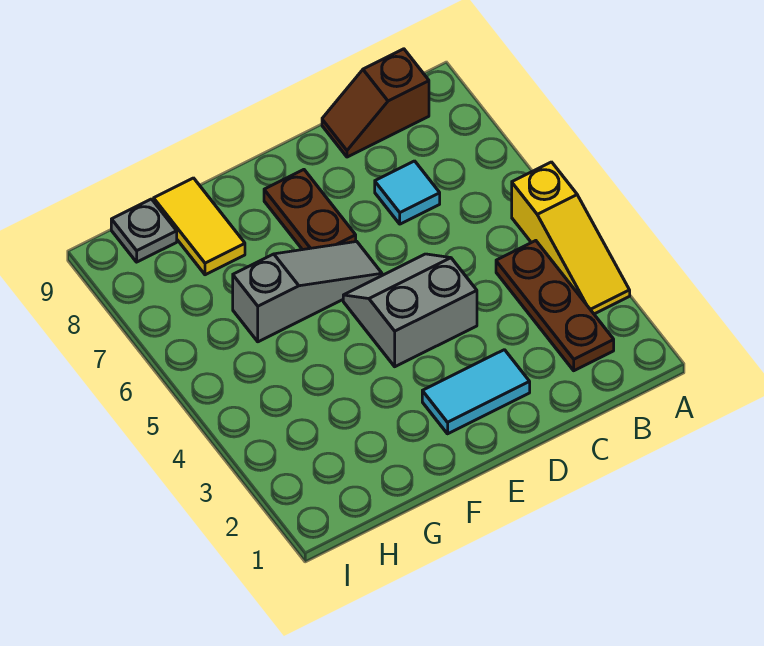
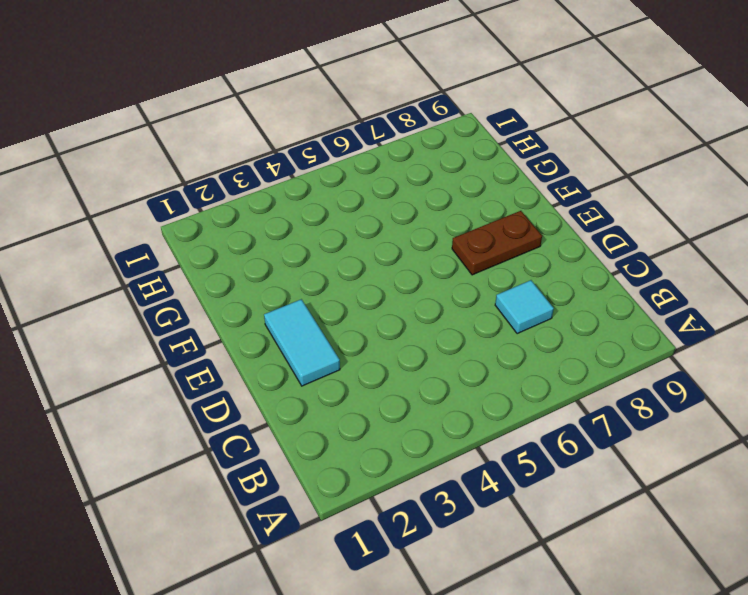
none -> yellow slope A3:A5 level 1 top 5
none -> brown plate B2:B4 level 1

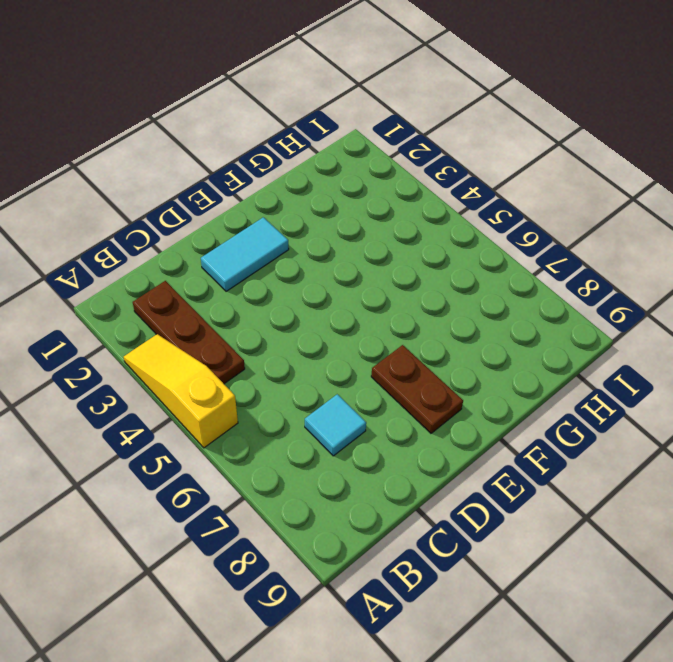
none -> brown slope B9:C9 level 1 top B
none -> grey slope D4:E5 level 1 top 4

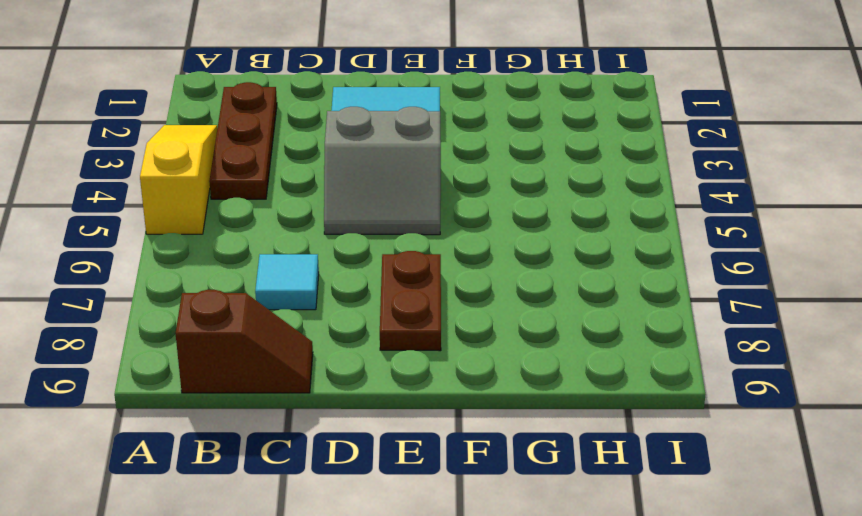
none -> grey slope E6:G6 level 1 top G
none -> yellow tile G8:G9 level 1

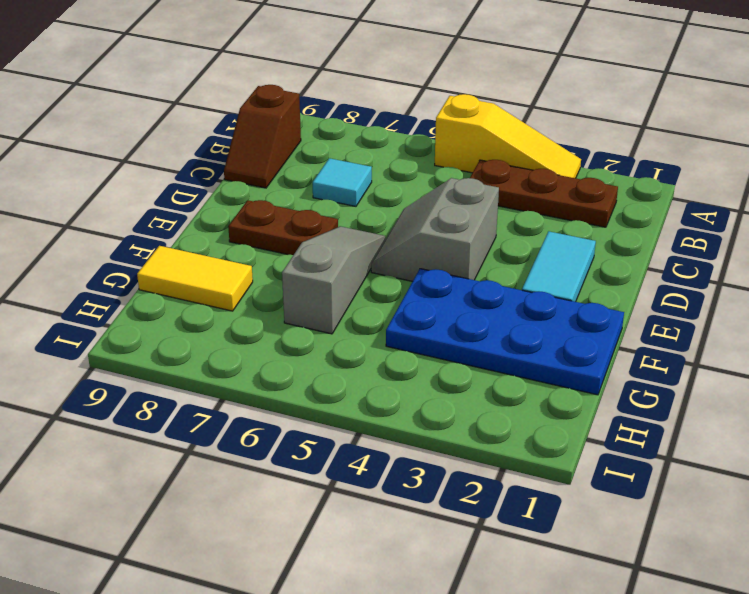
blue plate F1:G4 level 1 -> none
none -> grey plate H9 level 1

